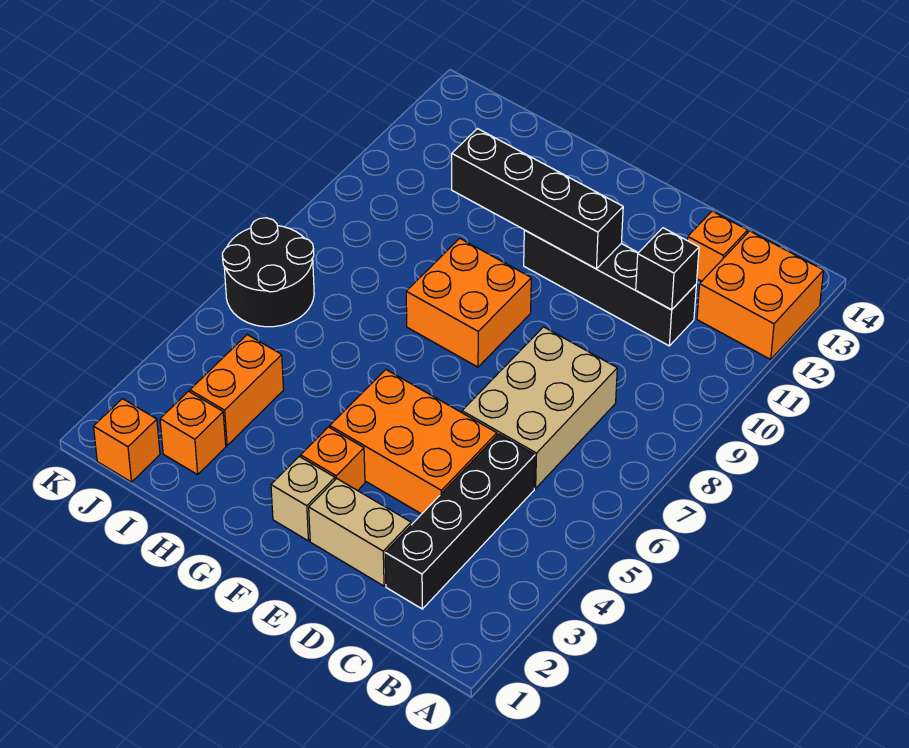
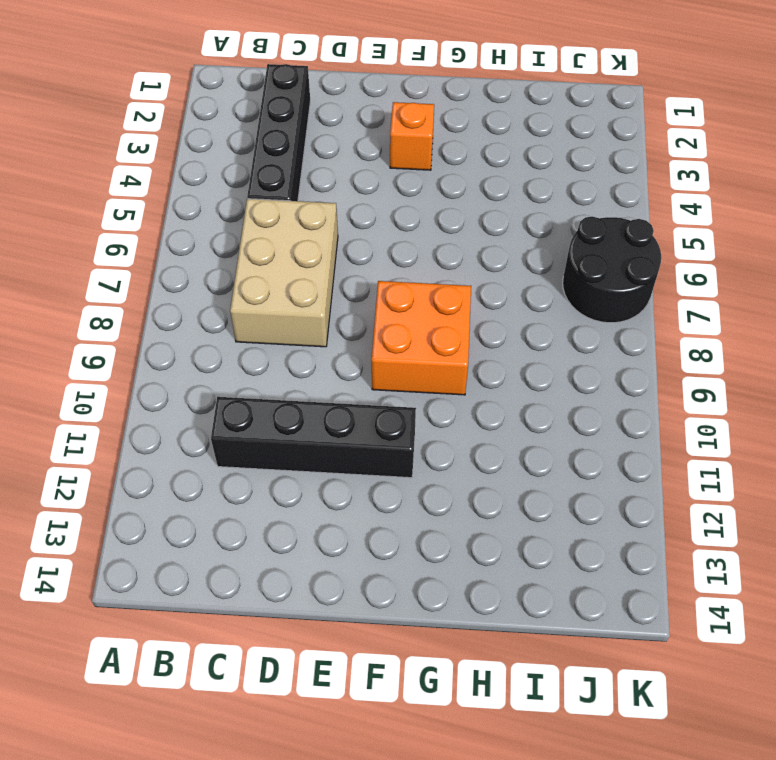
none -> orange brick A12:B13 level 1
none -> orange brick C13 level 1
none -> tan brick D2:E2 level 1

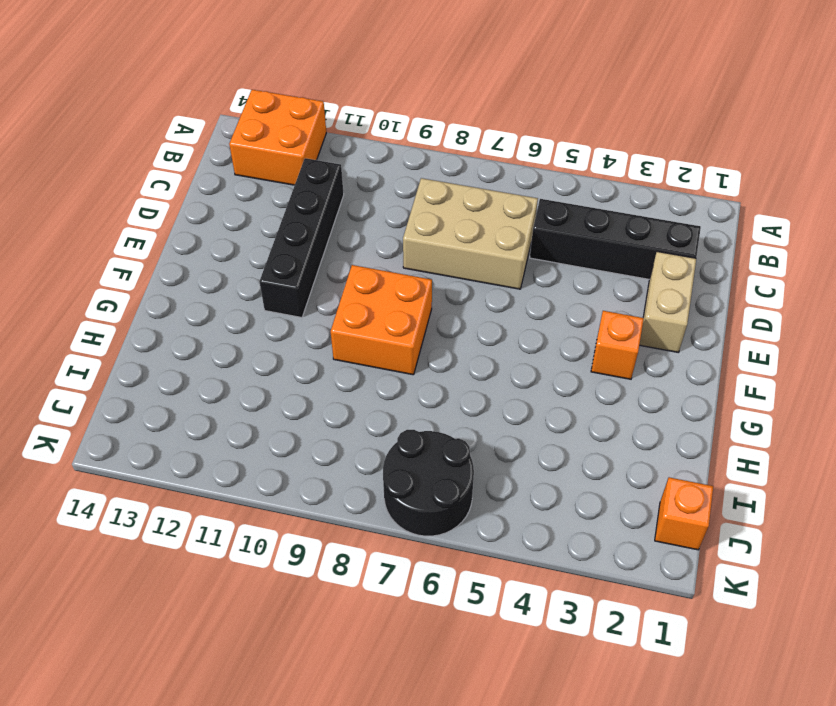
none -> orange brick C13 level 1
none -> orange brick D4:F5 level 1
none -> tan brick F2 level 1

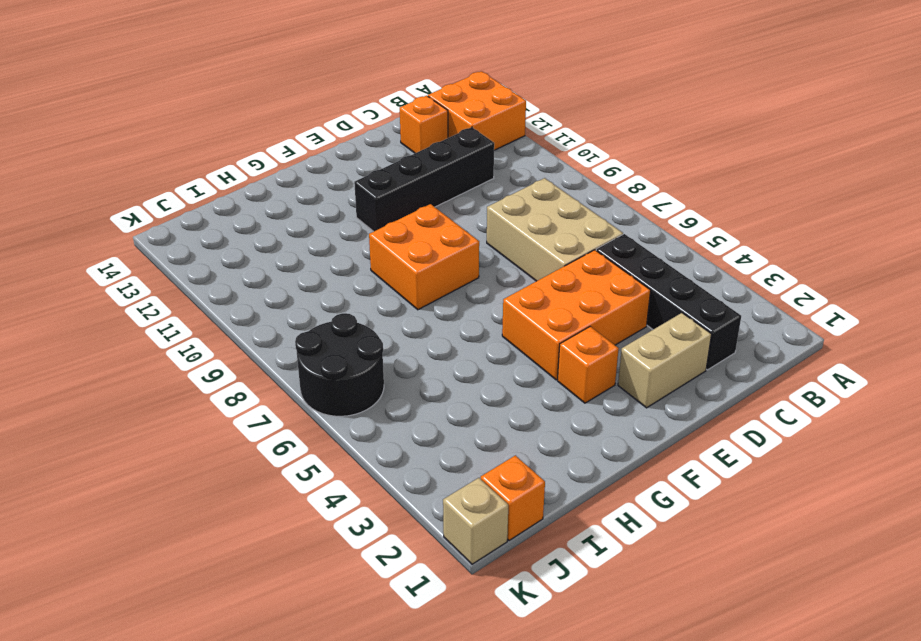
tan brick K1 level 1 -> tan brick F2 level 1
none -> orange brick I2 level 1
none -> orange brick I3:I4 level 1
none -> black brick C11 level 2

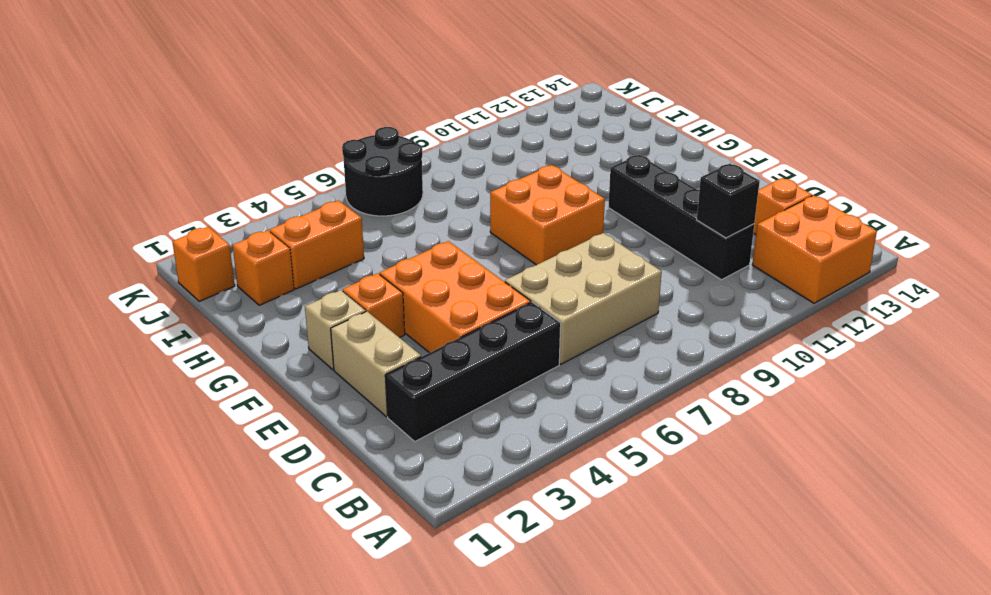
none -> black brick E11:H11 level 2

